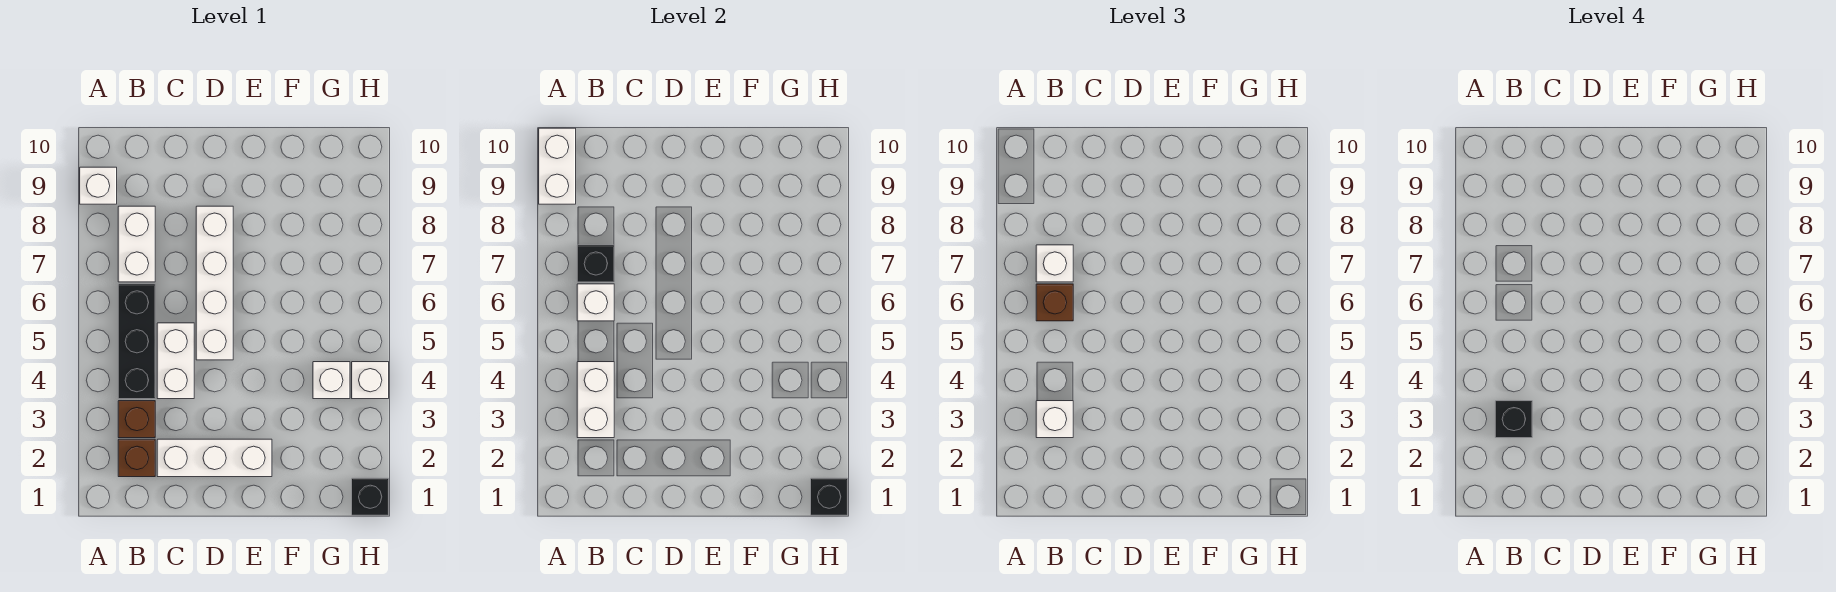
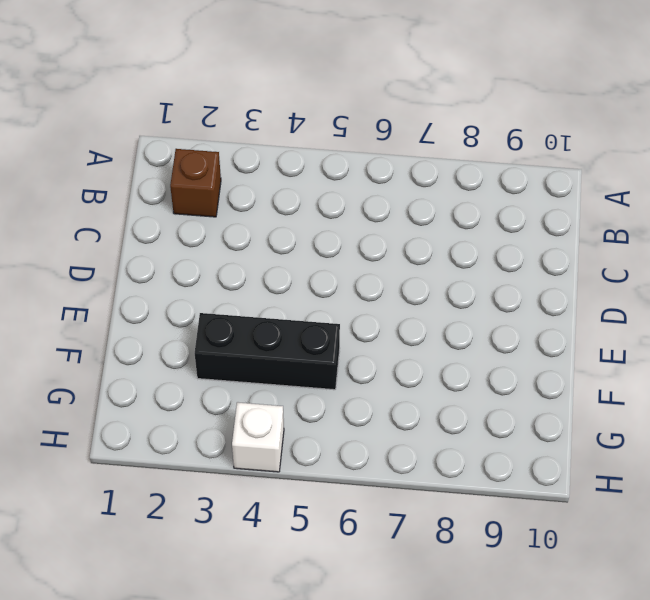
black brick F3:F5 level 1 -> black brick B4:B6 level 1
none -> white brick A9 level 1
none -> brown brick B3 level 1
none -> white brick B7:B8 level 1

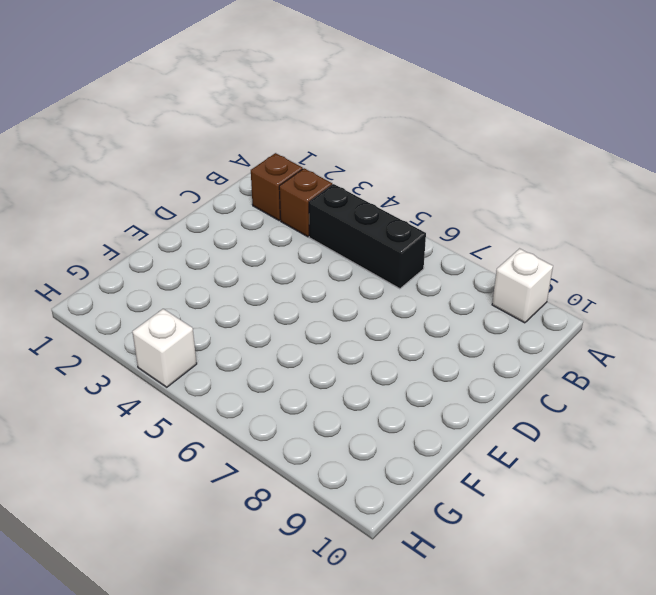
none -> white brick B7:B8 level 1
none -> white brick C2:E2 level 1
none -> white brick C4:C5 level 1

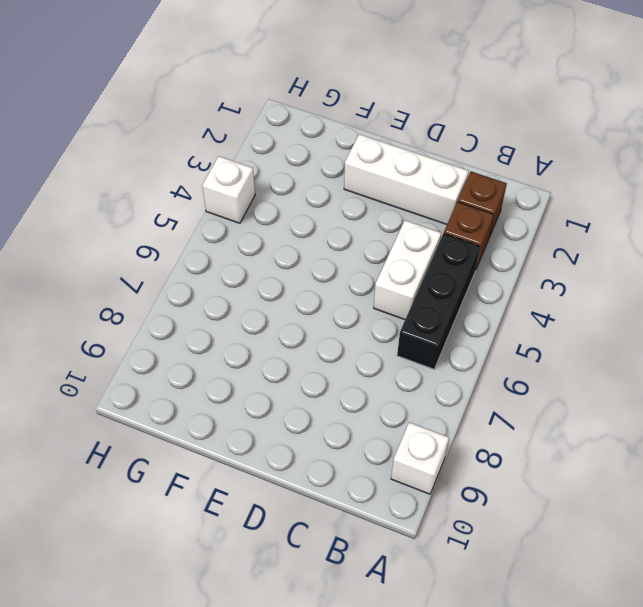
none -> white brick B7:B8 level 1
none -> white brick D5:D8 level 1
none -> white brick G4 level 1

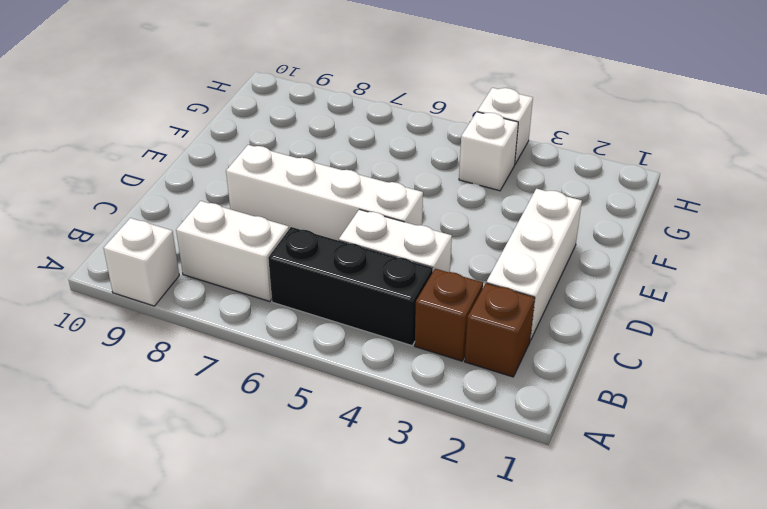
none -> black brick H1 level 1
none -> white brick A9:A10 level 2
none -> white brick B3:B4 level 2

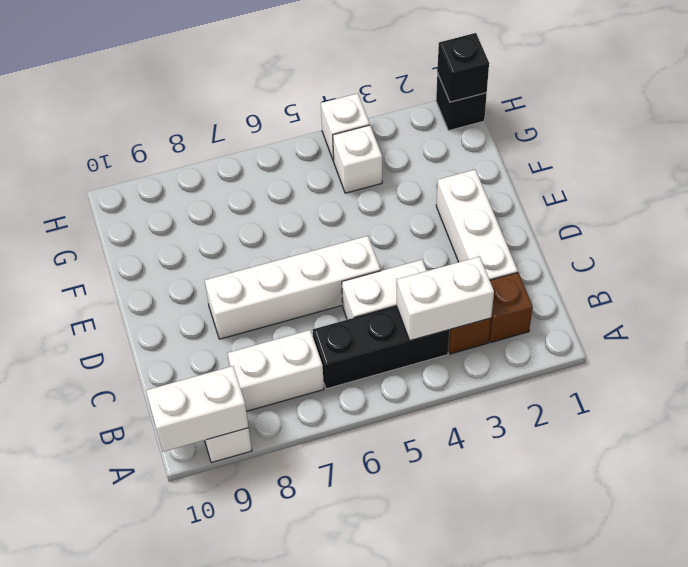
none -> white brick B6 level 2
none -> black brick B7 level 2
none -> white brick B3 level 3

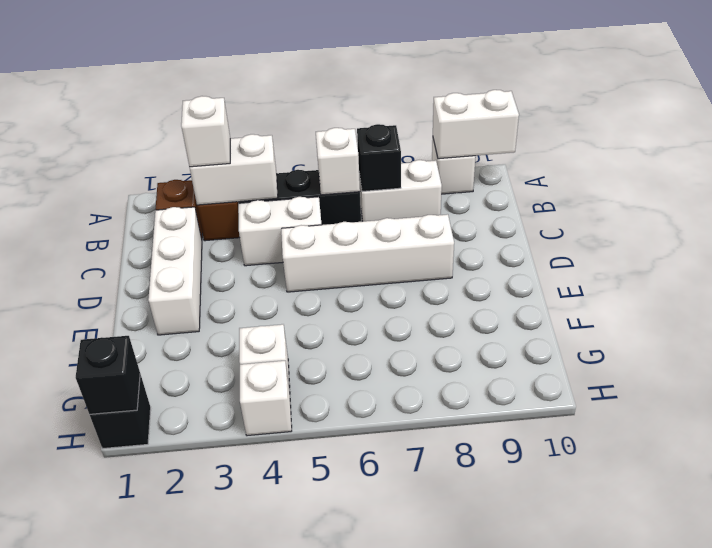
none -> brown brick B6 level 3
none -> white brick B7 level 3
none -> black brick B3 level 4

